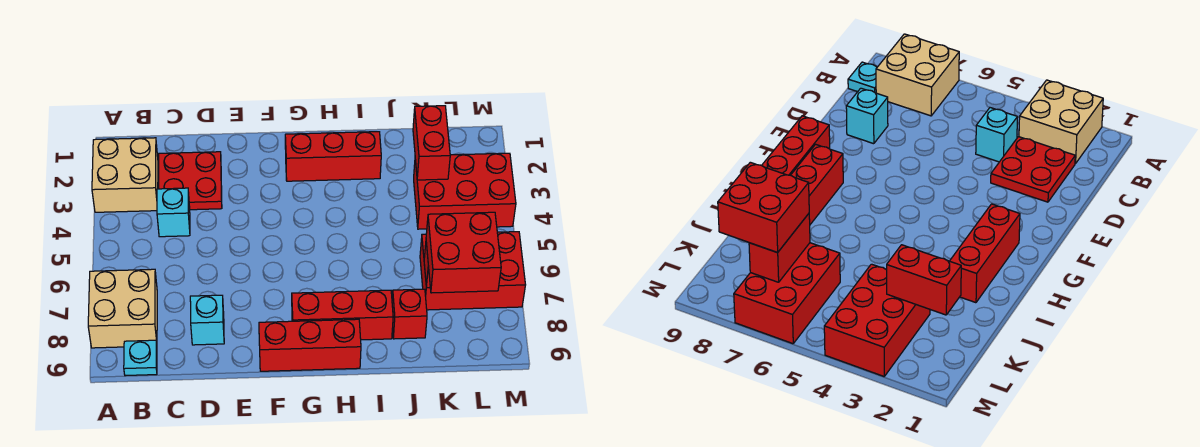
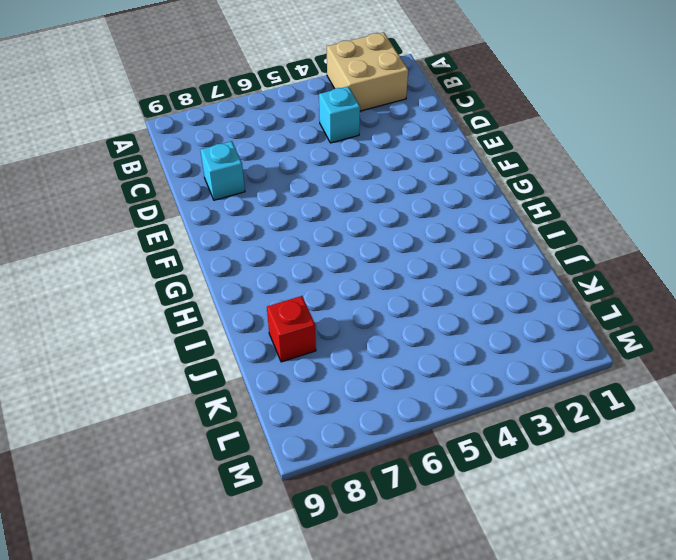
none -> tan brick A7:B8 level 1
none -> cyan plate B9 level 1
none -> red plate C2:D3 level 1

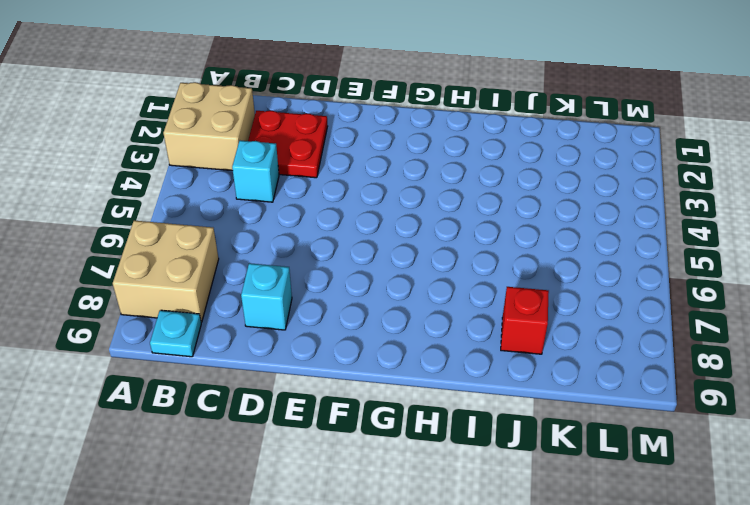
none -> red brick F9:H9 level 1
none -> red brick G2:I2 level 1
none -> red brick G8:I8 level 1

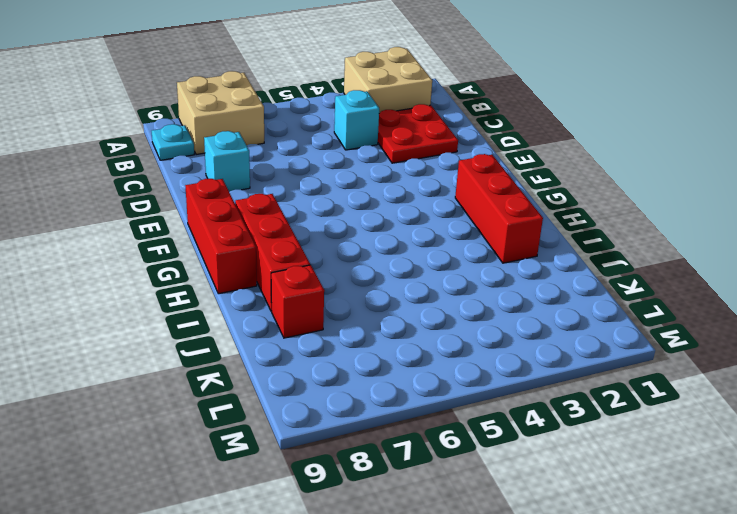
none -> red brick K3:M4 level 1
none -> red brick K6:M7 level 1
none -> red brick K2:K3 level 2

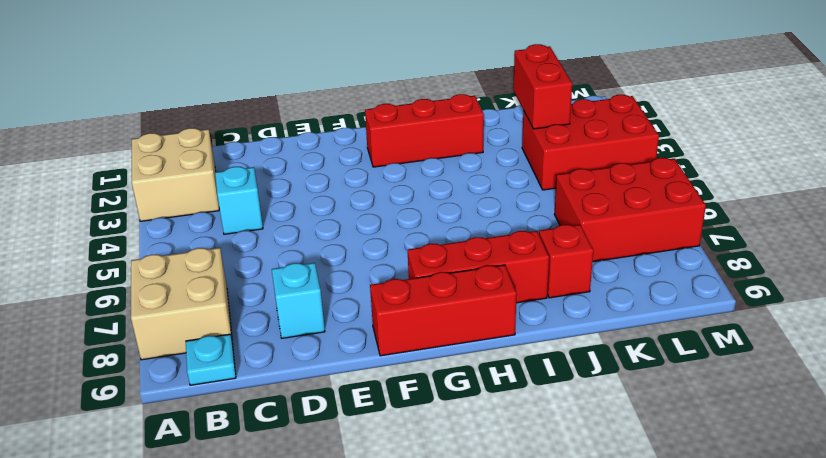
none -> red plate C2:D3 level 1
none -> red brick K7:L7 level 2
none -> red brick K7:L8 level 3

